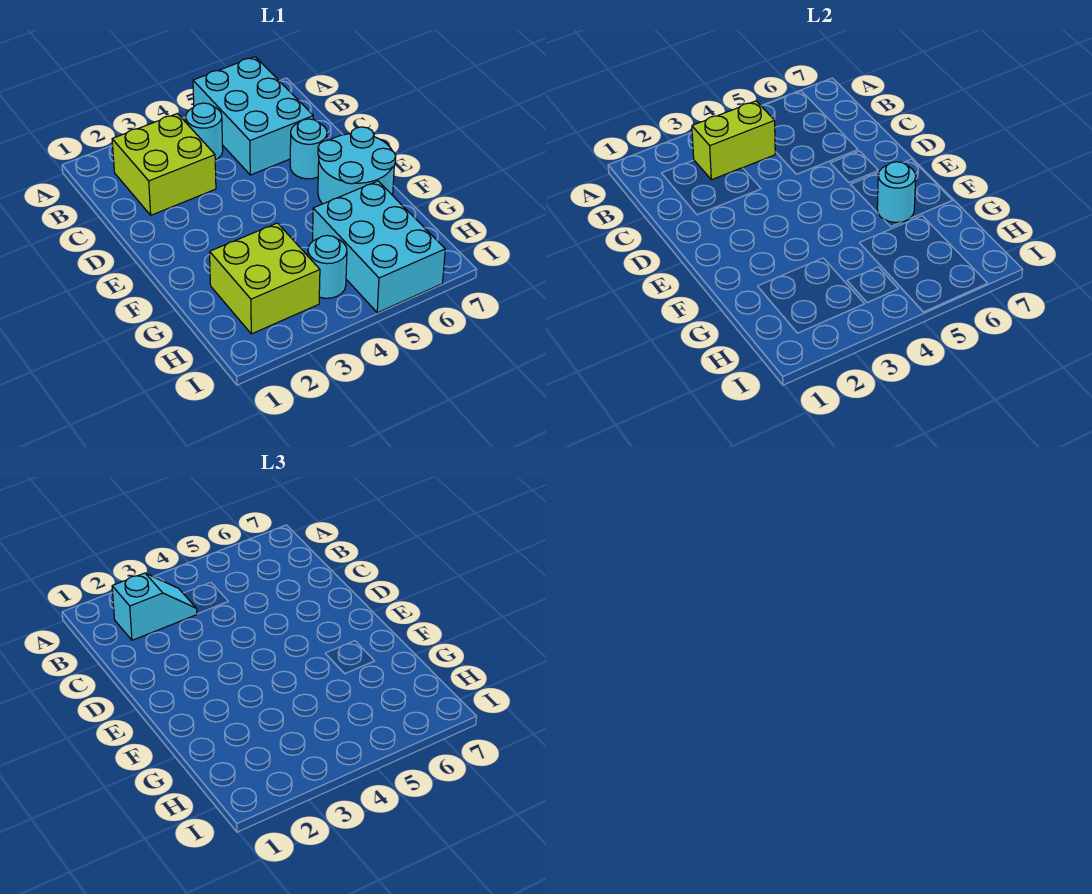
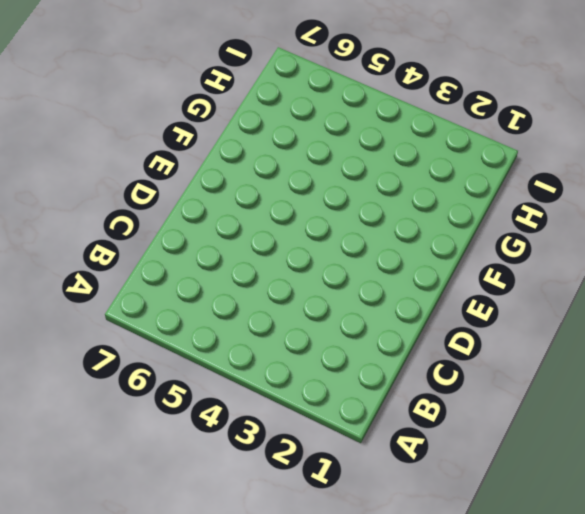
none -> cyan brick A5:C6 level 1
none -> lime brick B2:C3 level 1

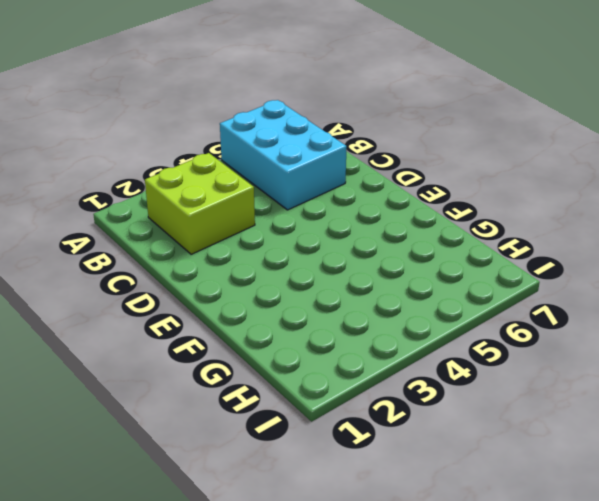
none -> cyan round brick B4 level 1
none -> cyan round brick D6 level 1

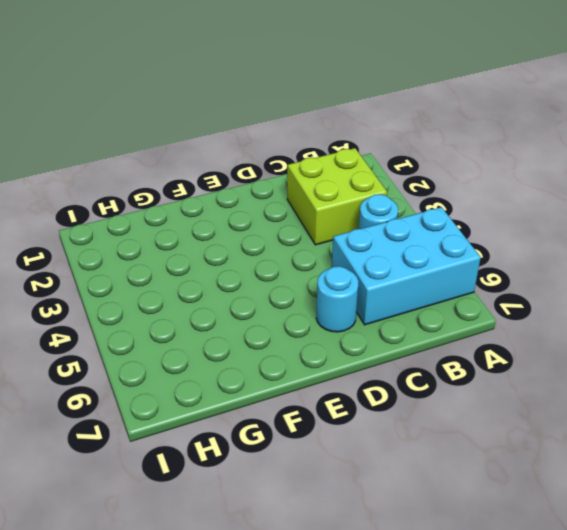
none -> cyan round brick E6:F7 level 1
none -> lime brick G2:H3 level 1

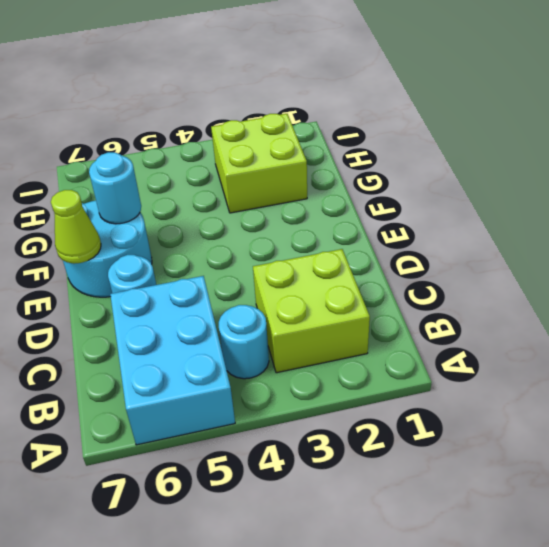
lime cone E7 level 2 -> none
none -> cyan brick G5:I6 level 1
none -> cyan round brick H4 level 1

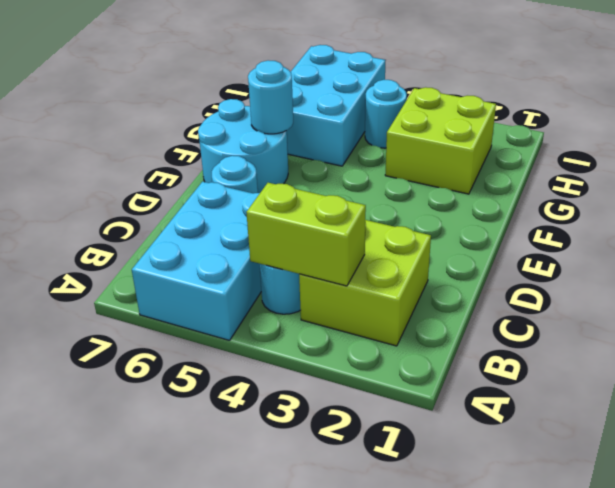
none -> cyan slope B2:B3 level 3 top 2

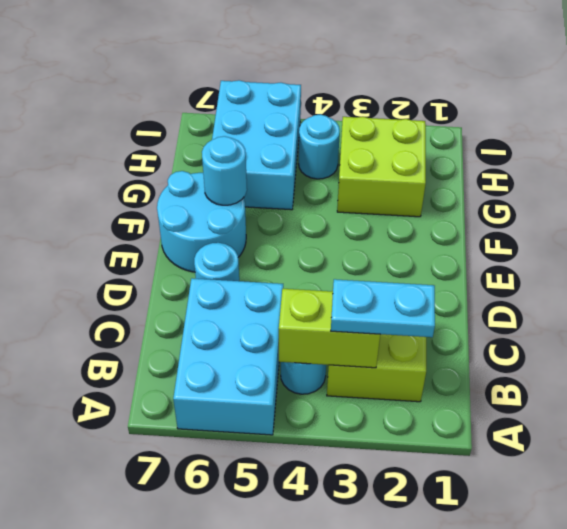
cyan plate B2:B3 level 3 -> cyan slope B2:B3 level 3 top 2

